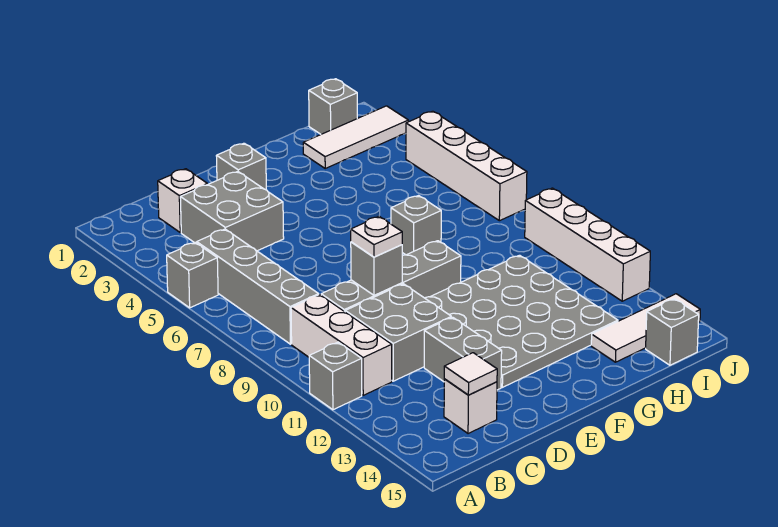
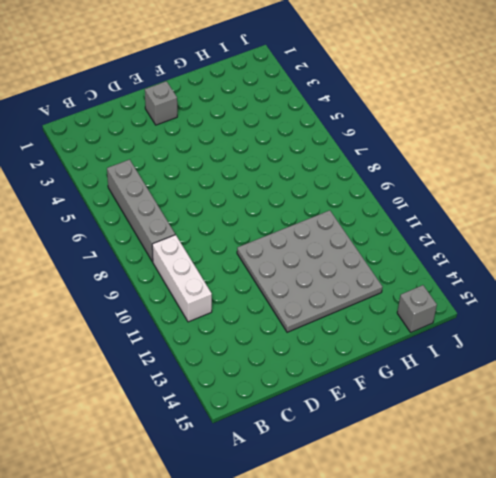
none -> grey brick A5 level 1
none -> grey brick A11 level 1
none -> white brick C2 level 1

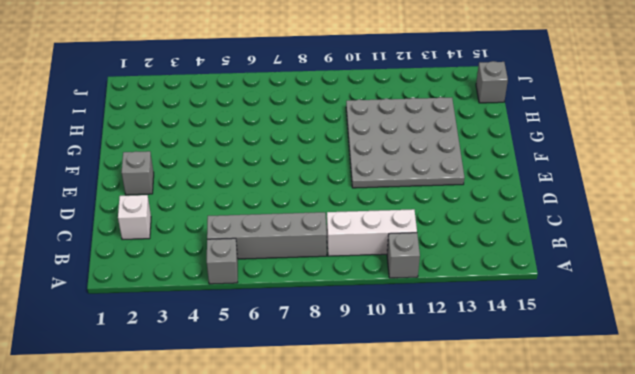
none -> grey brick C3:D4 level 1
none -> grey brick C9:F9 level 1
none -> grey brick C10:D11 level 1

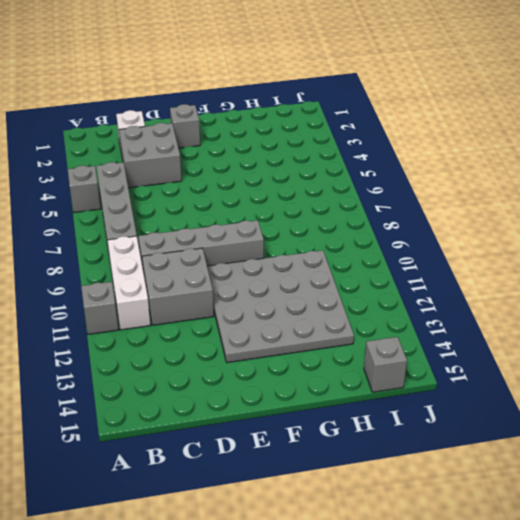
none -> white brick C14 level 1
none -> grey brick D12:D13 level 1
none -> grey brick G7 level 1

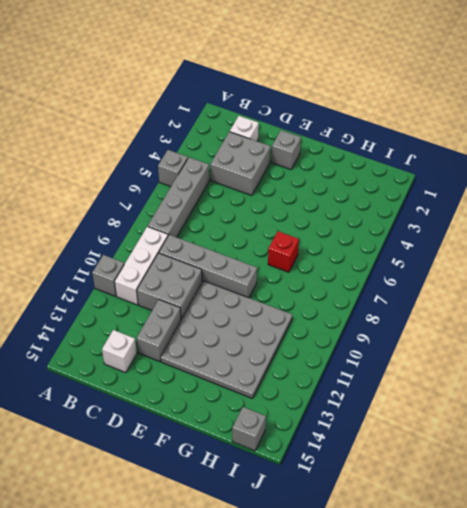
red brick G7 level 1 -> grey brick G7 level 1
none -> white tile H2:J2 level 1
none -> white tile H14:J14 level 1
none -> grey brick I1 level 1

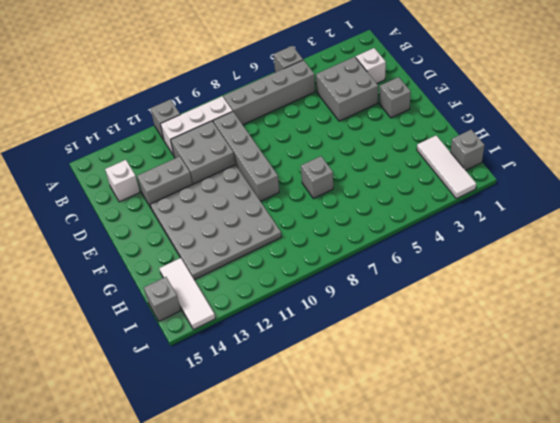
none -> white brick J4:J7 level 1
none -> white brick J9:J12 level 1
none -> white tile C14 level 2

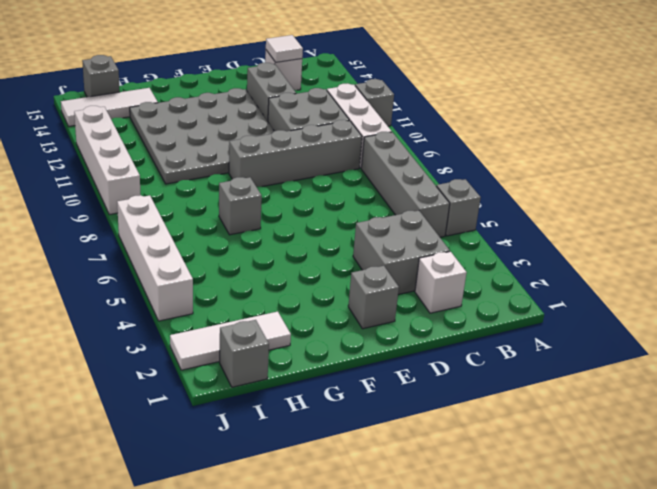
none -> grey brick D9 level 2
none -> white plate D9 level 3

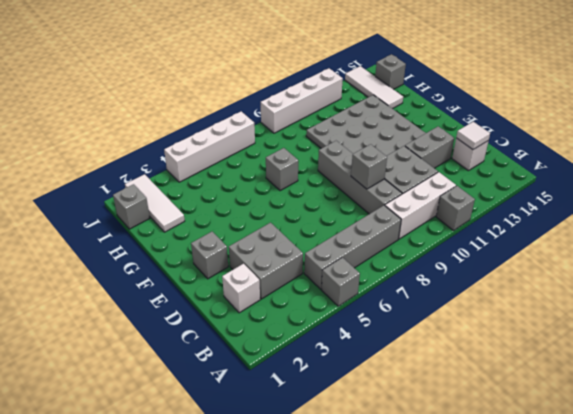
none -> white plate D9 level 3

